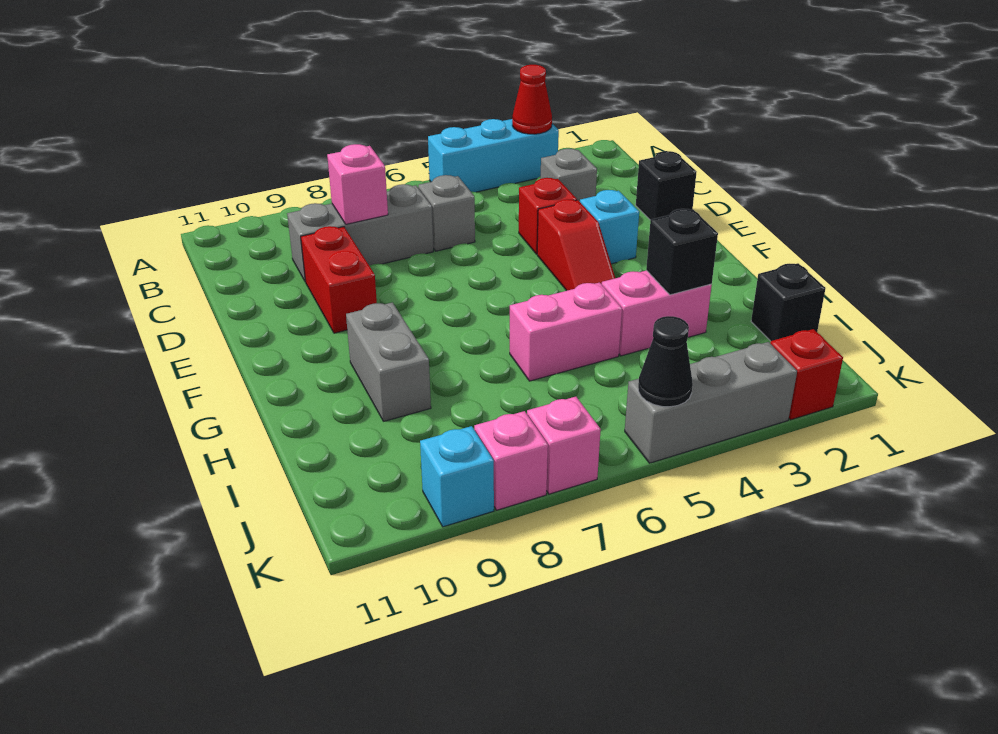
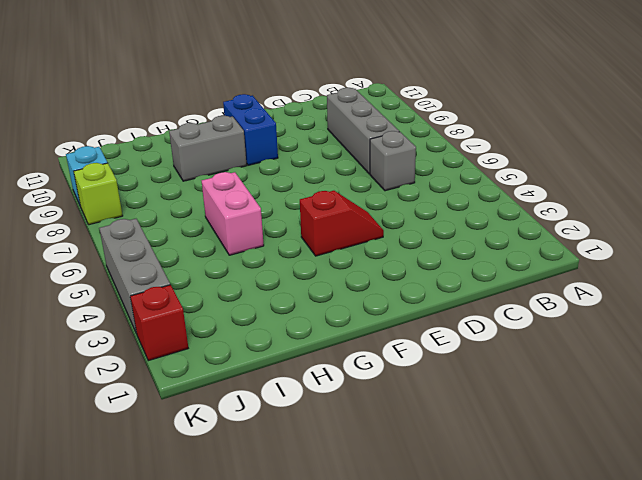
red slope E4:F4 level 1 top F -> red slope E4:F4 level 1 top E
blue brick F9:F10 level 1 -> none
lime brick K8 level 1 -> pink brick K8 level 1
none -> cyan brick A3:A5 level 1
none -> grey brick C3 level 1
none -> black brick D1 level 1

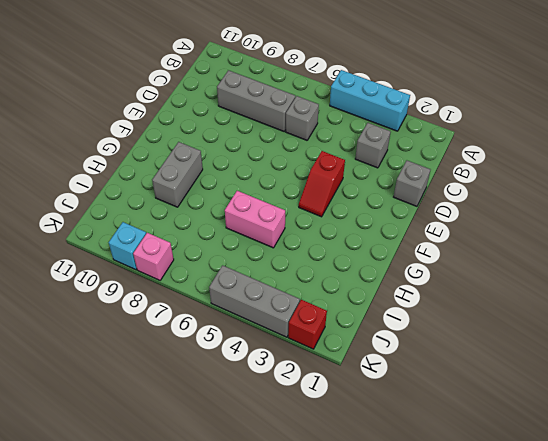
grey brick D1 level 1 -> black brick D1 level 1
none -> red brick D4 level 1
none -> red brick D9:E9 level 1
none -> cyan brick E3 level 1

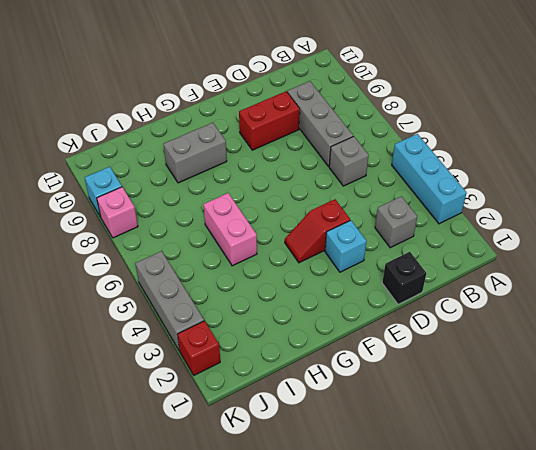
none -> red brick D4 level 1
none -> pink brick H3:H4 level 1
none -> black brick I1 level 1

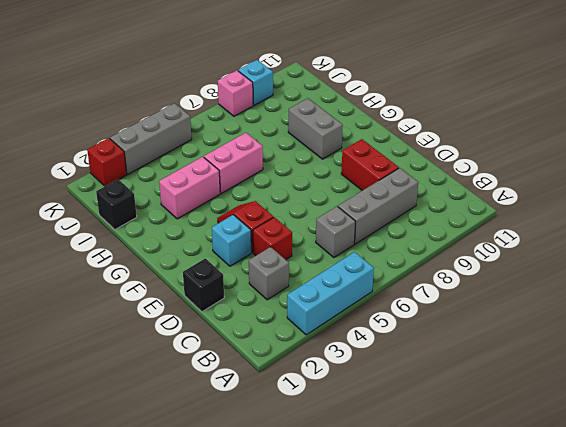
none -> pink brick K7 level 1
none -> red cone A3 level 2
none -> pink brick C8 level 2

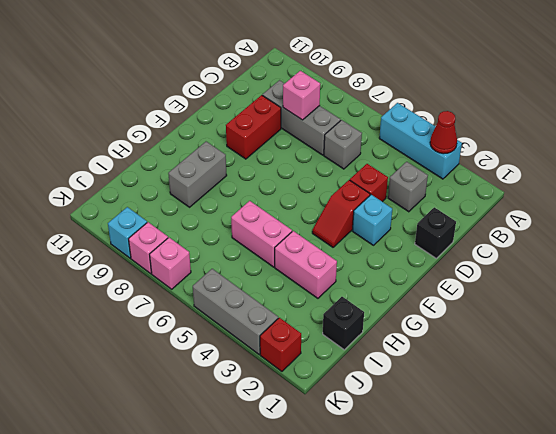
none -> black brick H3 level 2
none -> black cone K5 level 2

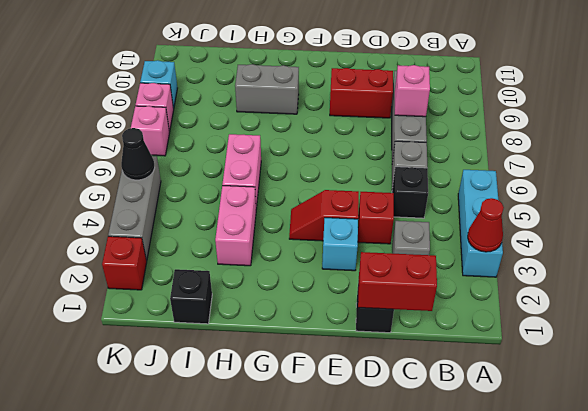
red brick C1:D1 level 2 -> none
black brick C5 level 1 -> black brick H3 level 2

